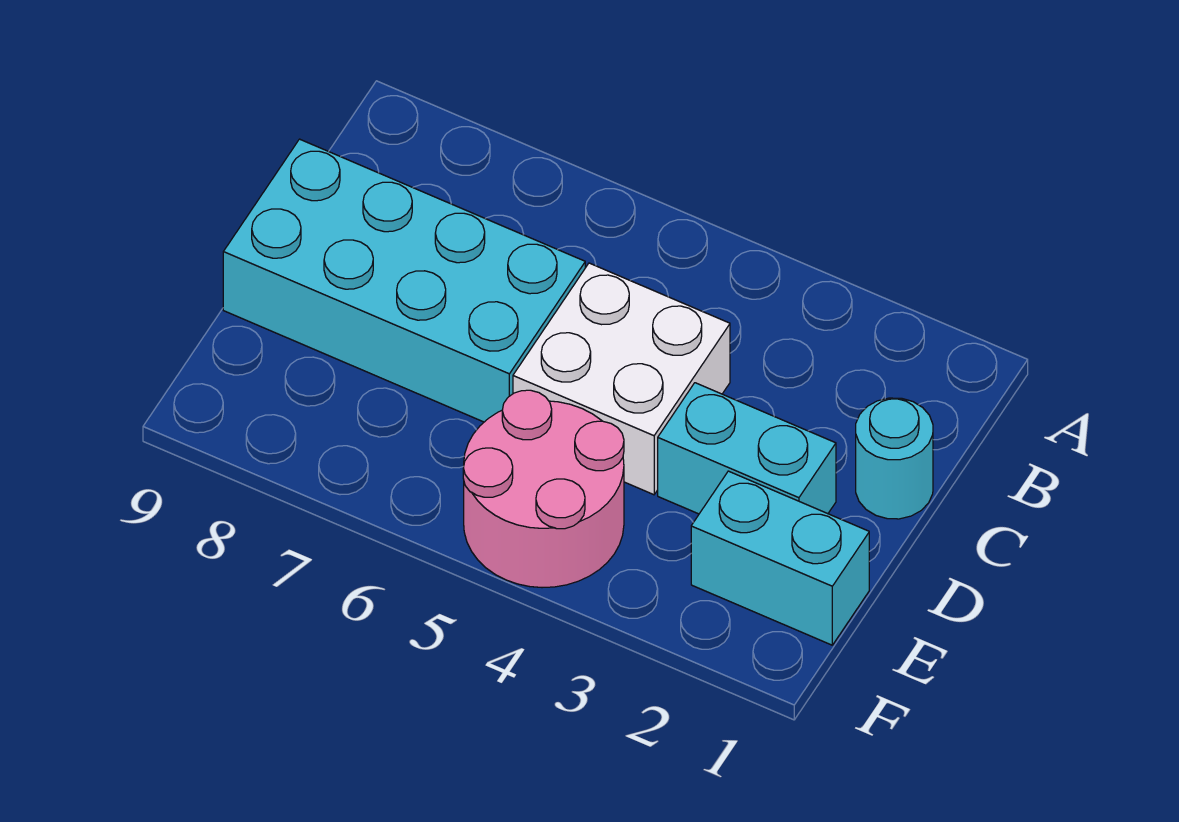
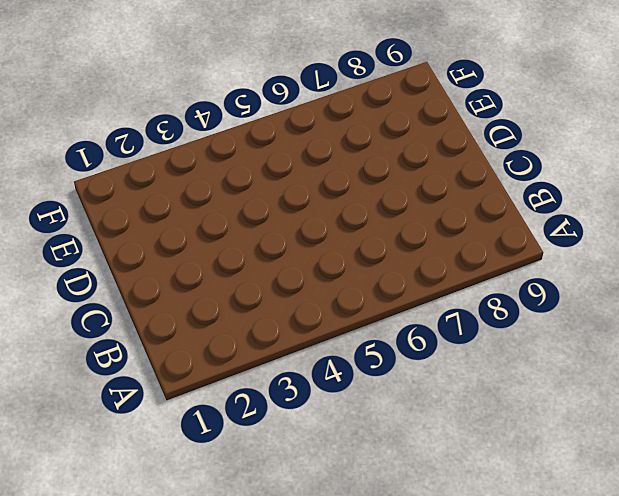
none -> cyan round brick C1 level 1
none -> white brick C4:D5 level 1

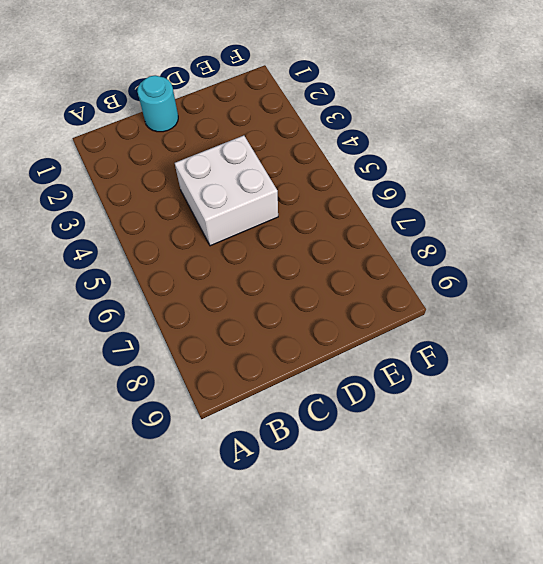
none -> cyan brick C6:D9 level 1
none -> cyan brick D2:D3 level 1

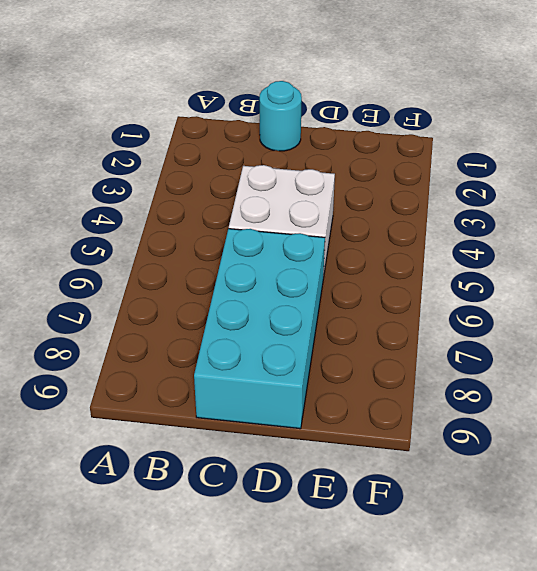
none -> cyan brick D2:D3 level 1
none -> cyan brick E1:E2 level 1

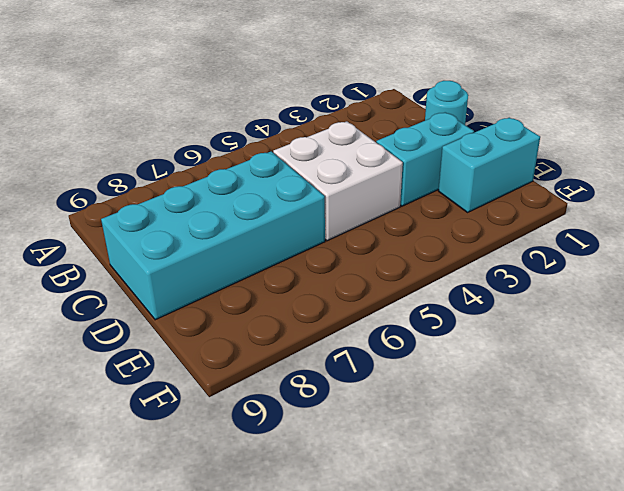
none -> pink round brick E4:F5 level 1

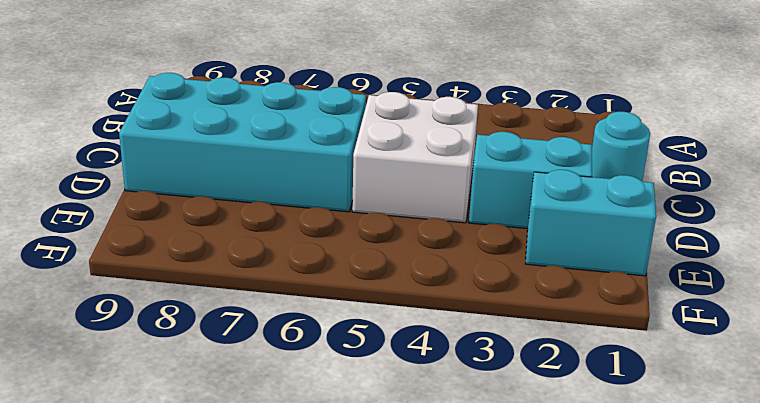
none -> pink round brick E4:F5 level 1

